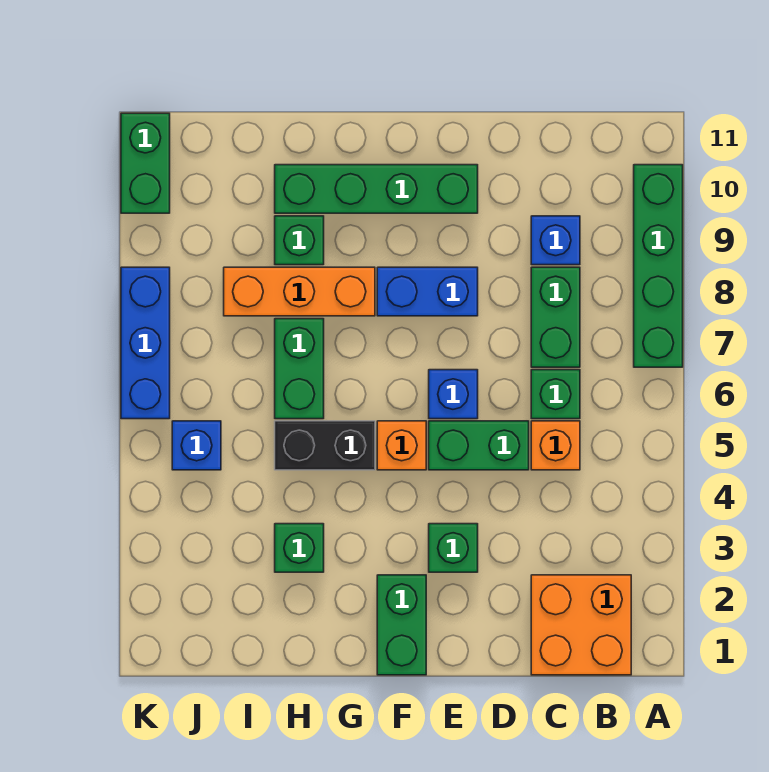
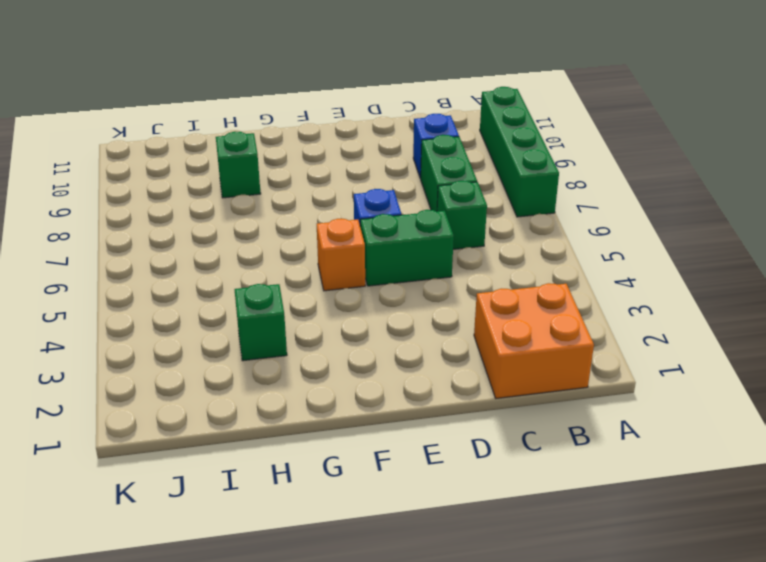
none -> orange brick C5 level 1
none -> green brick E3 level 1
none -> blue brick E8:F8 level 1

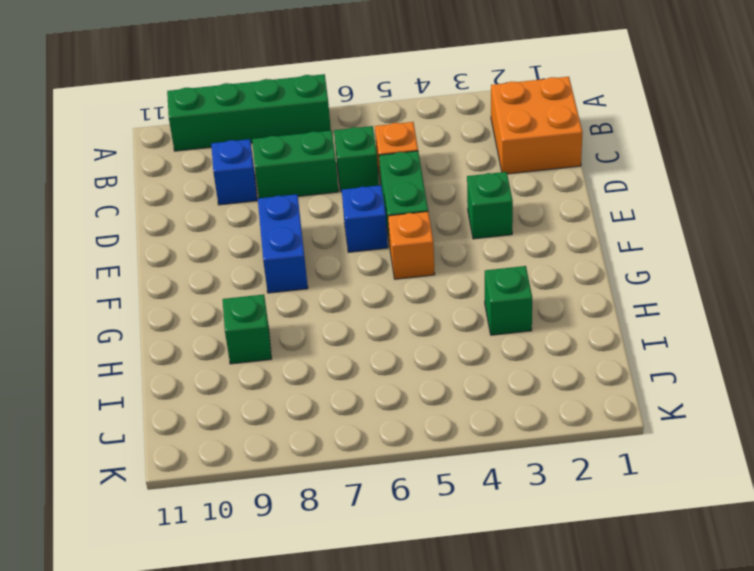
none -> green brick E10:H10 level 1
none -> green brick F1:F2 level 1
none -> black brick G5:H5 level 1

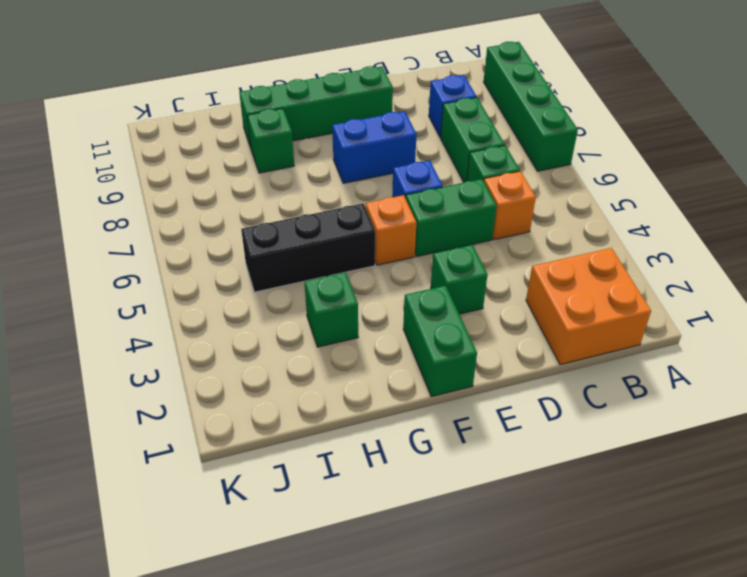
black brick G5:I5 level 1 -> black brick G5:H5 level 1
none -> orange brick G8:I8 level 1
none -> green brick H6:H7 level 1
none -> blue brick J5 level 1

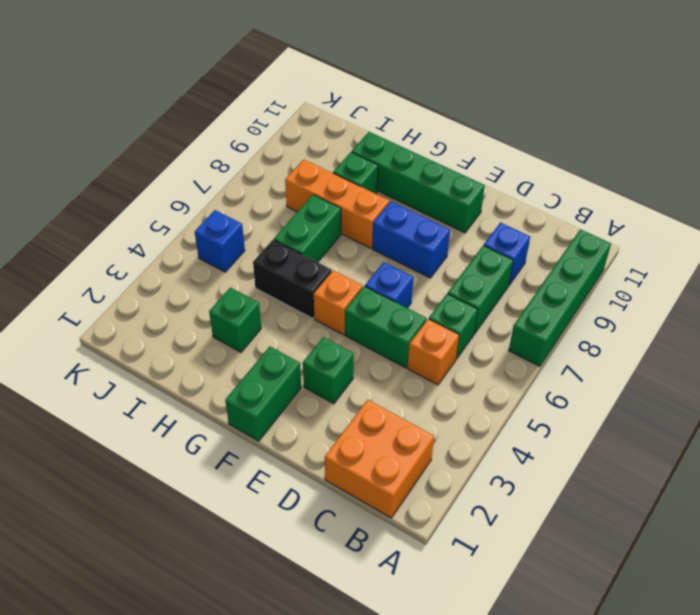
none -> blue brick K6:K8 level 1
none -> green brick K10:K11 level 1

